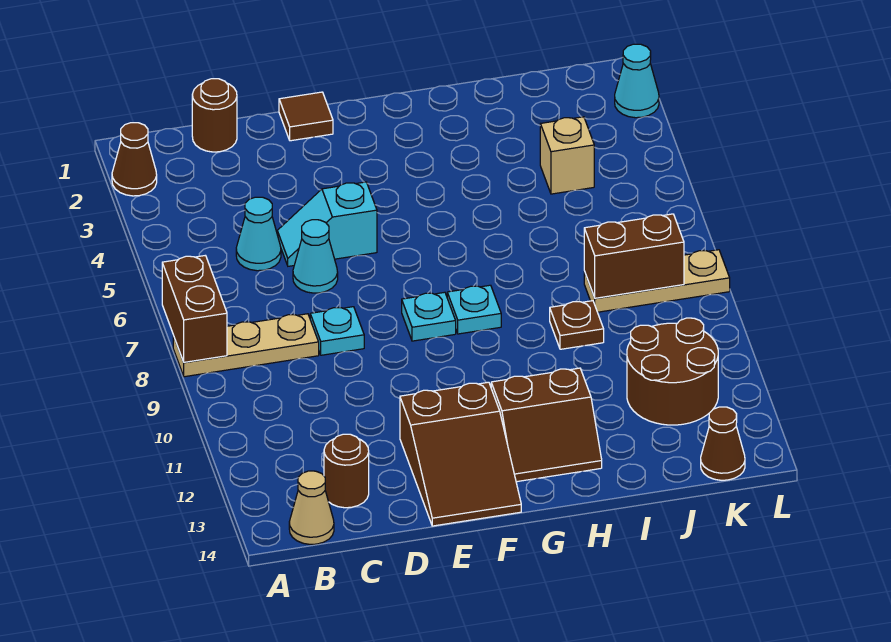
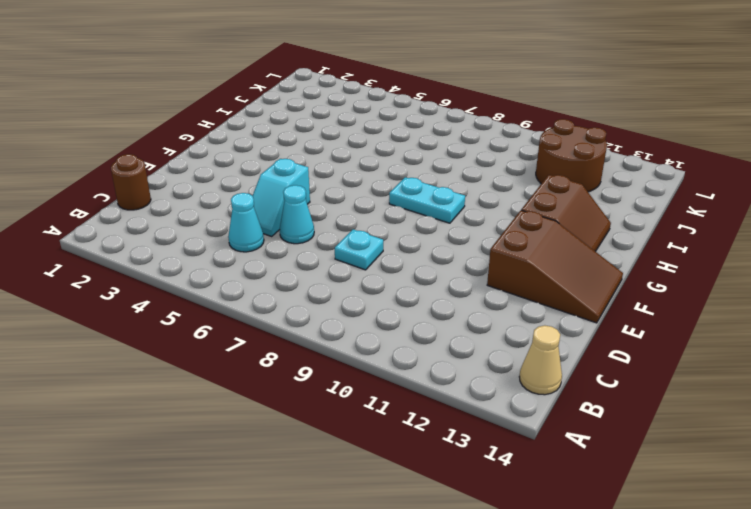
cyan plate G8:G9 level 1 -> cyan plate G8 level 1
none -> brown cone A2 level 1
none -> tan plate A8:C8 level 1
none -> brown round brick C13 level 1

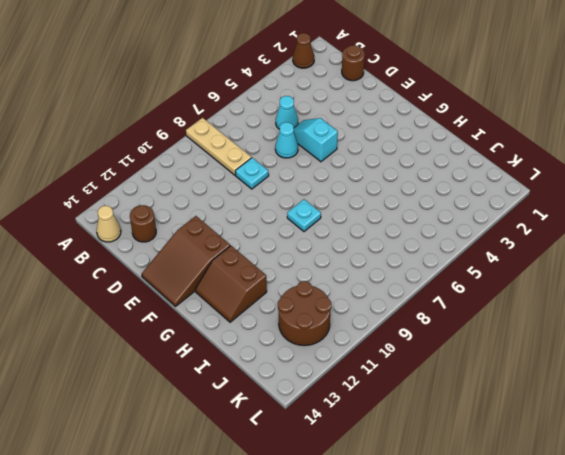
none -> brown tile E1 level 1
none -> cyan plate F8 level 1
none -> brown plate I9 level 1

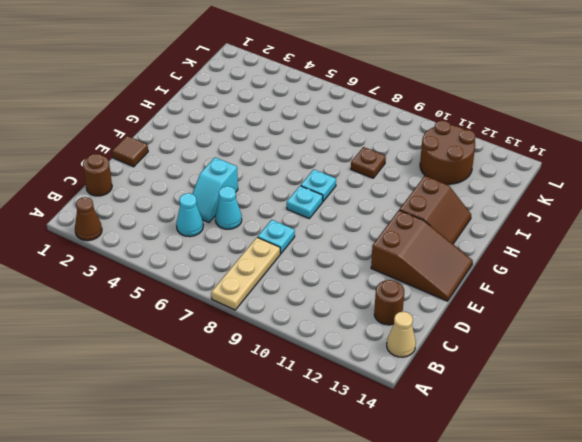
none -> tan brick J4 level 1
none -> tan plate J8:L8 level 1
none -> brown cone K14 level 1

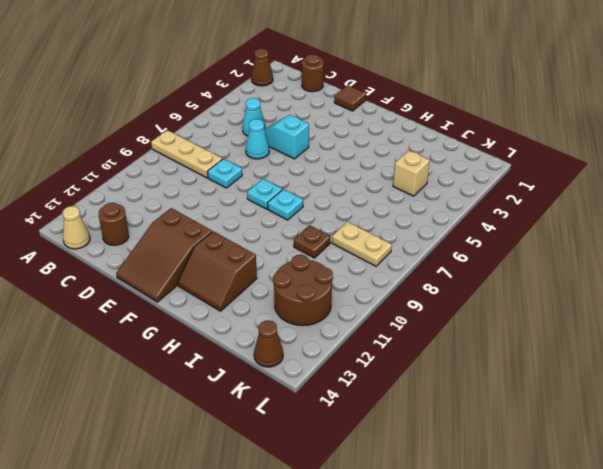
tan plate J8:K8 level 1 -> tan plate J8:L8 level 1
none -> cyan cone L2 level 1
none -> brown brick A7:A8 level 2
none -> brown brick J8:K8 level 2

